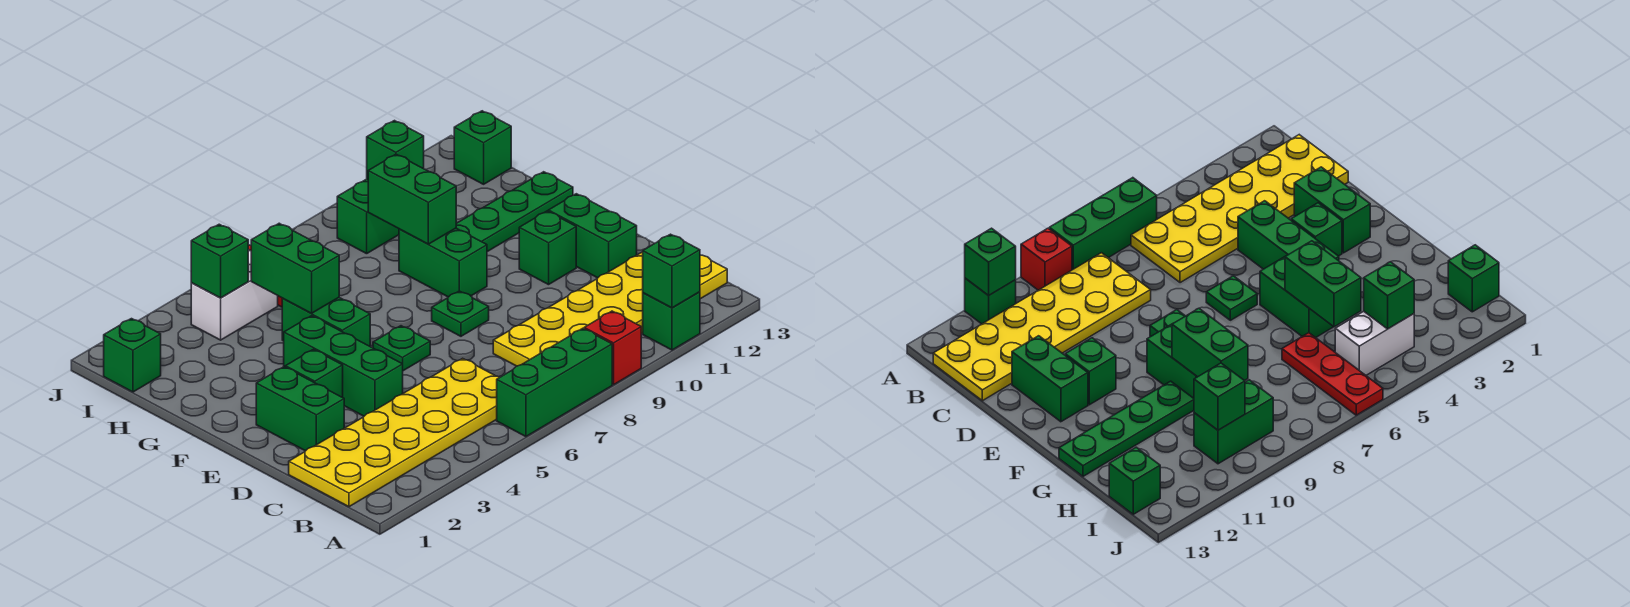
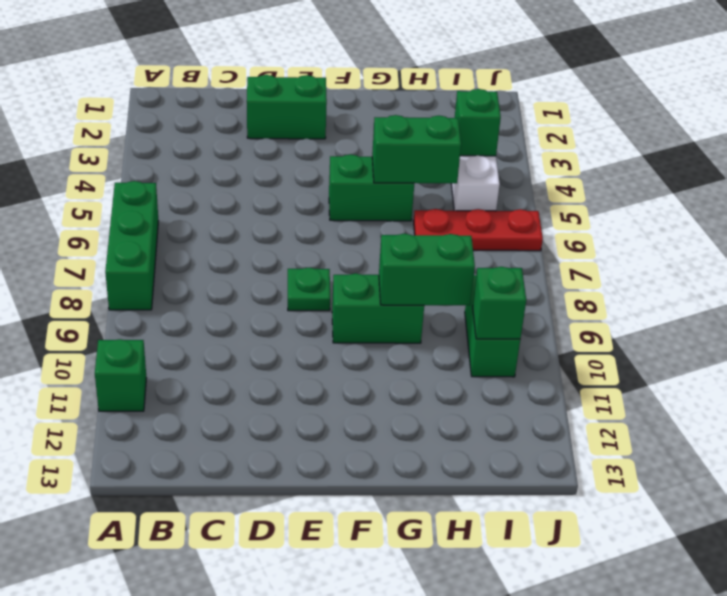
none -> red brick A9 level 1
none -> yellow plate B1:C6 level 1
none -> yellow plate B8:C13 level 1

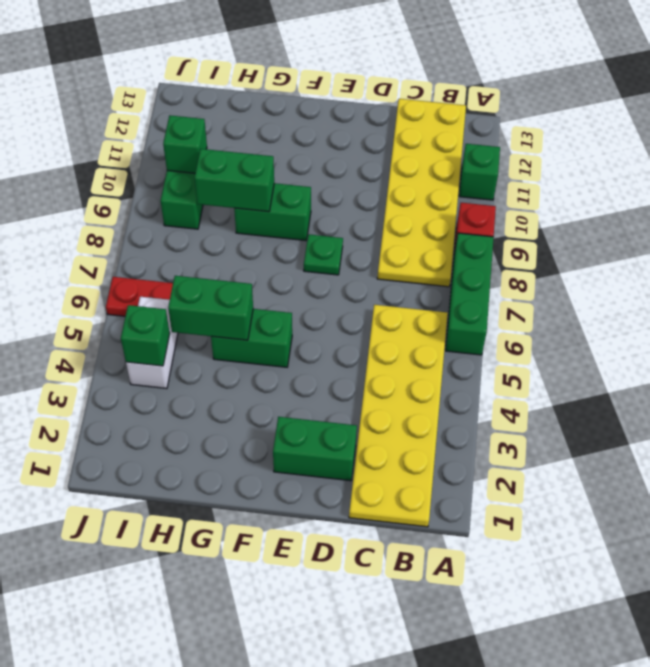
none -> green brick D4:F4 level 1
none -> green brick D12:E12 level 1
none -> green brick E3 level 1

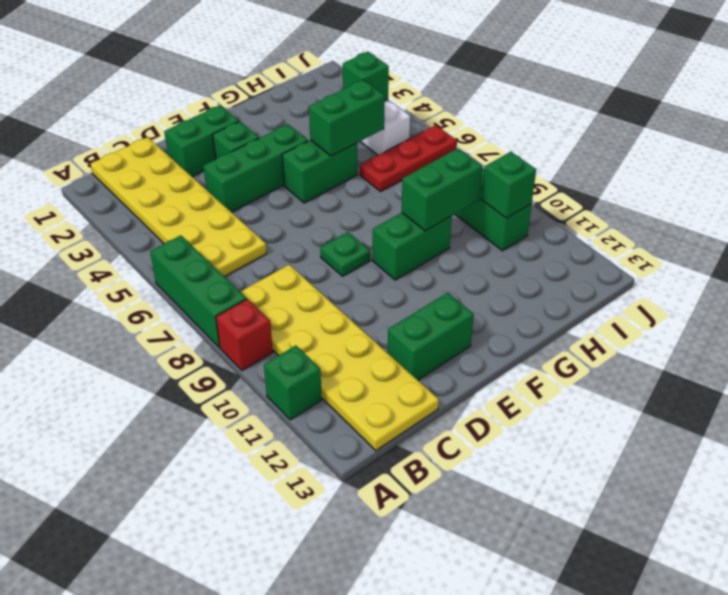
none -> green plate E6 level 1
none -> green brick E11 level 1
none -> green plate G10:G13 level 1

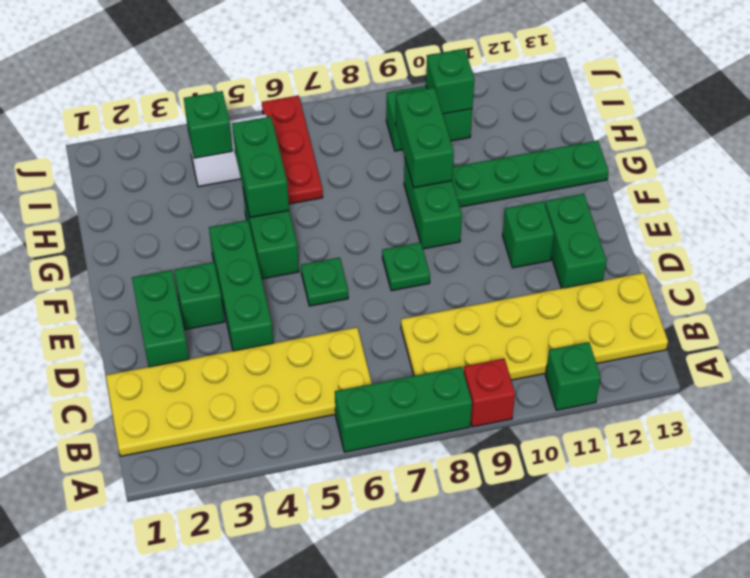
none -> green brick I1 level 1
none -> green brick I13 level 1
none -> green brick A11 level 2

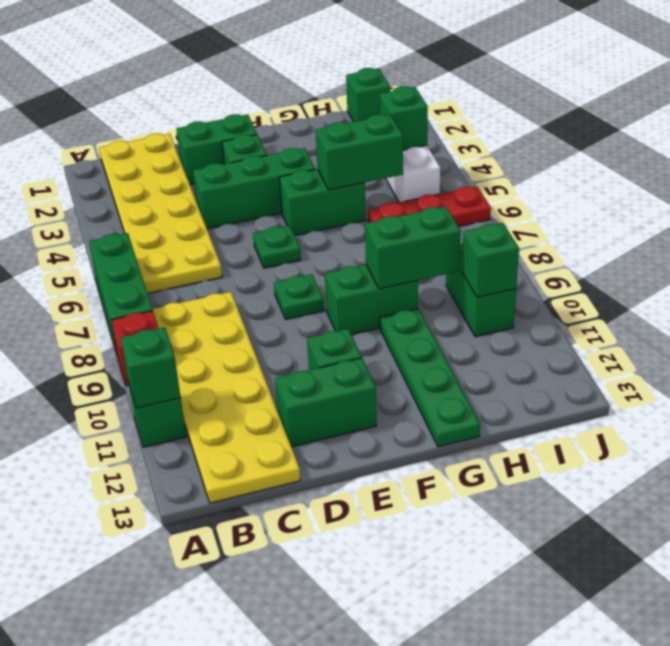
none -> green brick I13 level 1

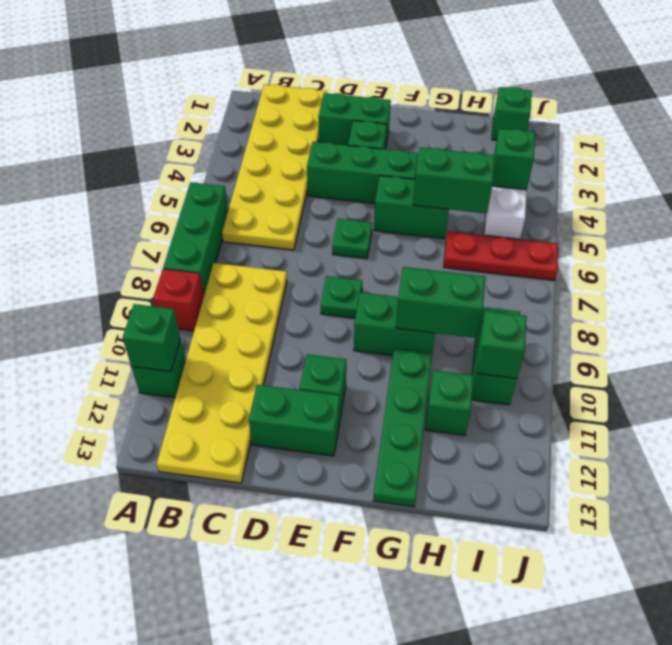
green brick H11 level 1 -> green brick I13 level 1

